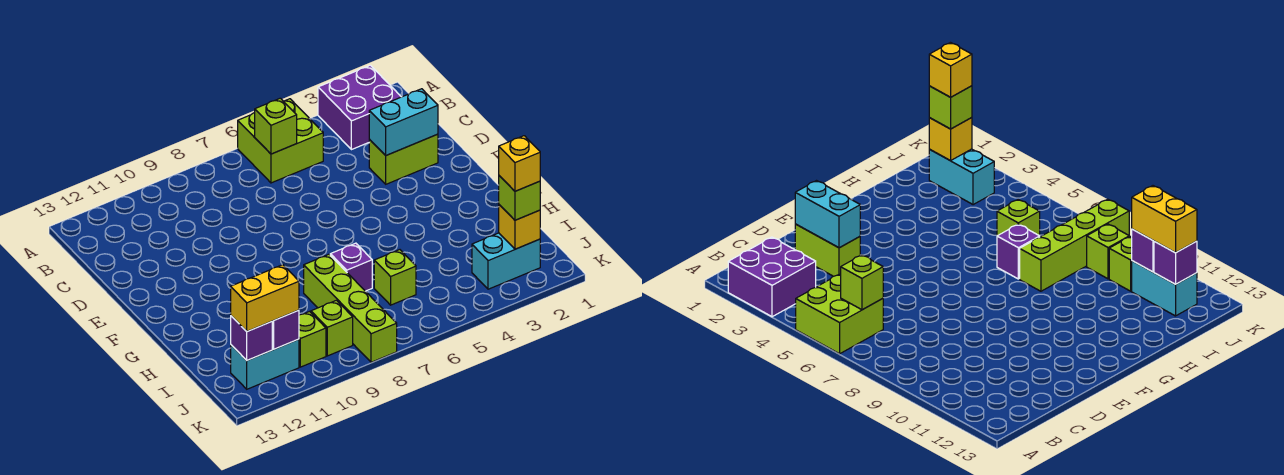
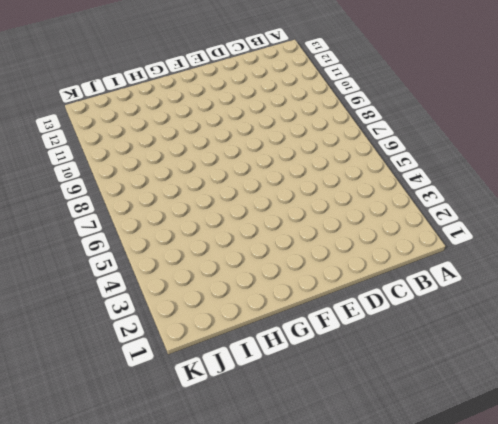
none -> purple brick A2:B3 level 1
none -> lime brick A5:B6 level 1
none -> lime brick D2:D3 level 1

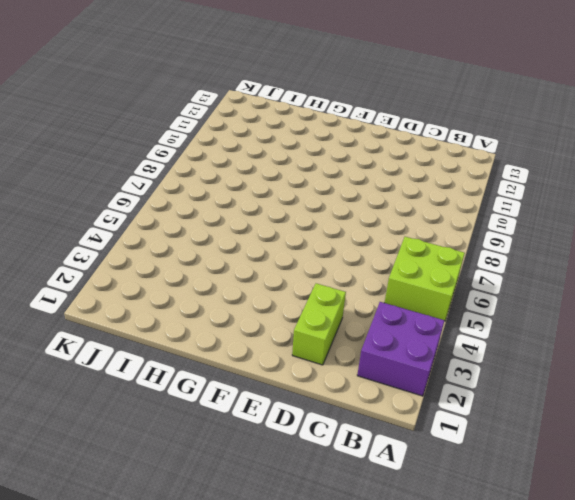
none -> purple brick H7 level 1
none -> lime brick H8:K8 level 1
none -> lime brick I6 level 1

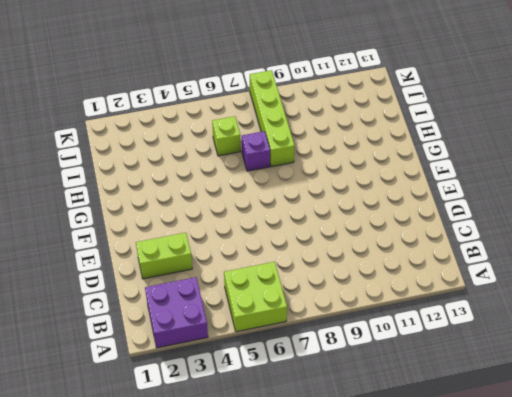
none -> cyan brick J2:J3 level 1
none -> lime brick J9 level 1
none -> lime brick J10 level 1

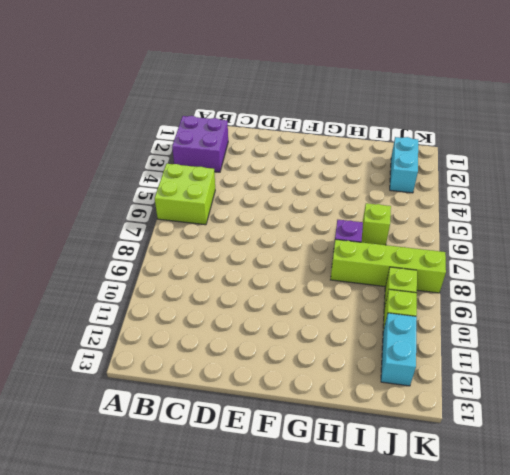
none -> lime brick D2:D3 level 1
none -> lime brick B6 level 2
none -> cyan brick D2:D3 level 2

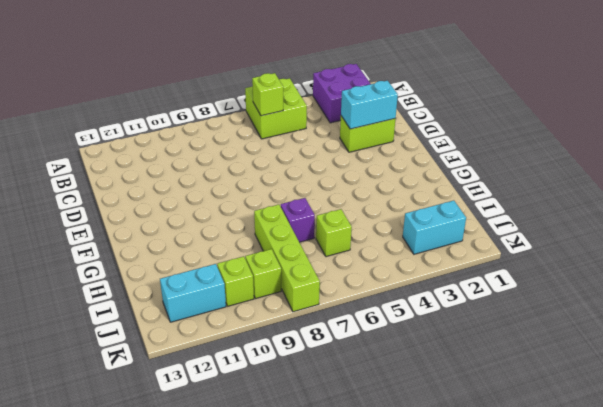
none -> yellow brick J2 level 2
none -> purple brick J11 level 2
none -> purple brick J12 level 2

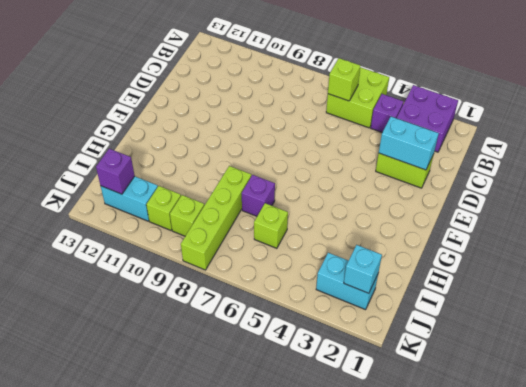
purple brick B4 level 1 -> purple brick J11 level 2
cyan brick J2 level 2 -> yellow brick J2 level 2
none -> lime brick J2 level 3
none -> yellow brick J11:J12 level 3
none -> yellow brick J2 level 4

